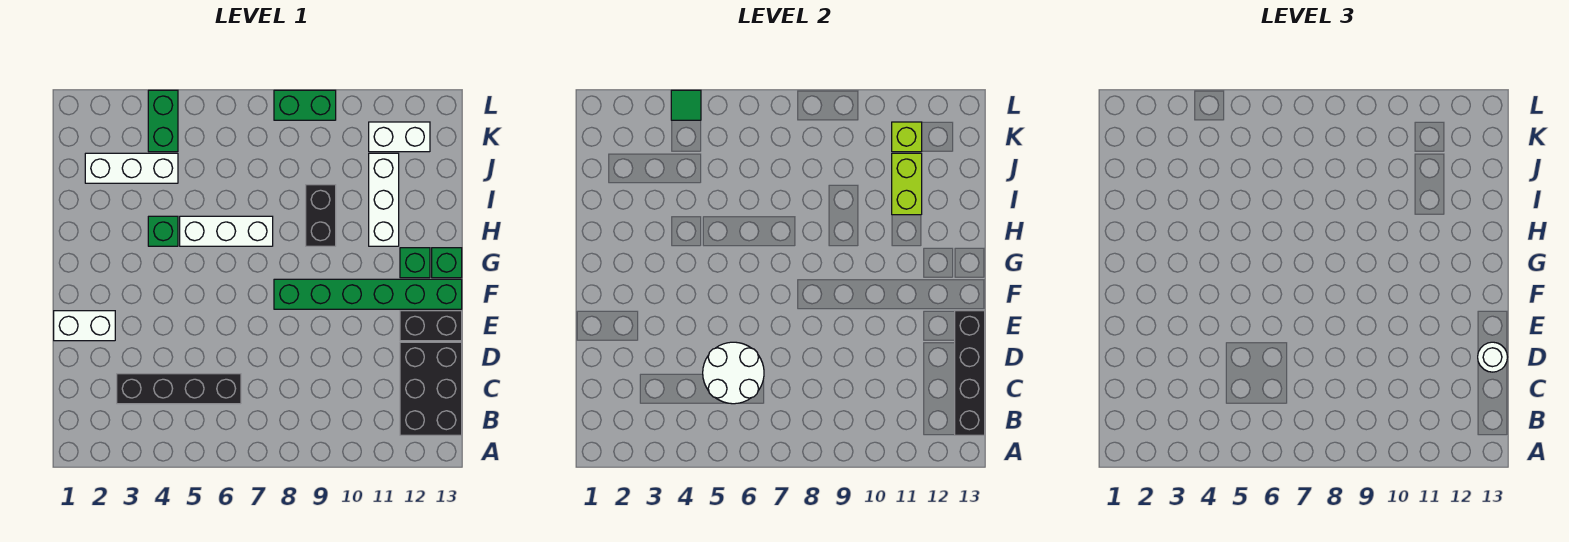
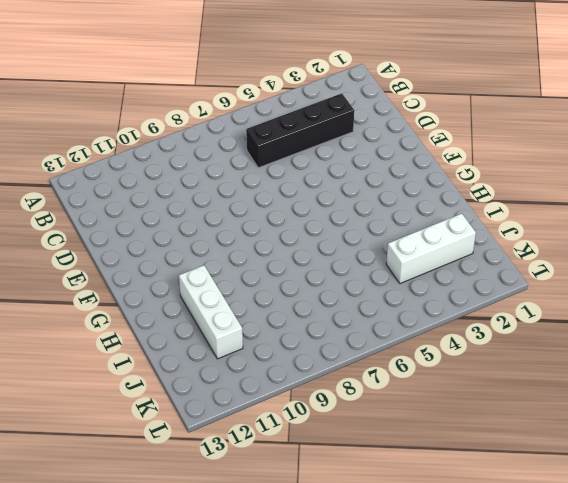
none -> black brick B12:D13 level 1
none -> white brick E1:E2 level 1
none -> black brick E12:E13 level 1

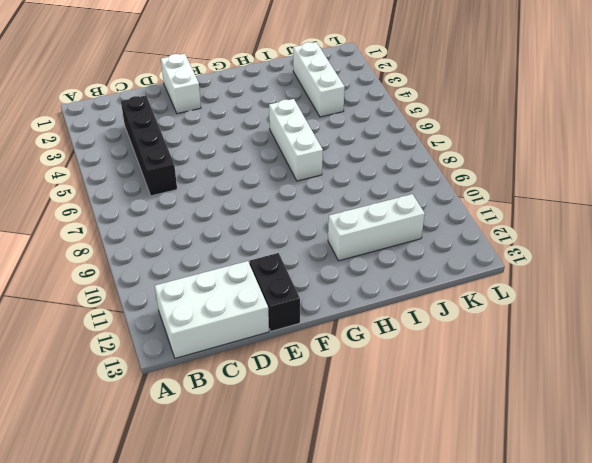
white brick B12:D13 level 1 -> black brick B12:D13 level 1
none -> green brick F8:F13 level 1
none -> green brick G12 level 1
none -> green brick G13 level 1

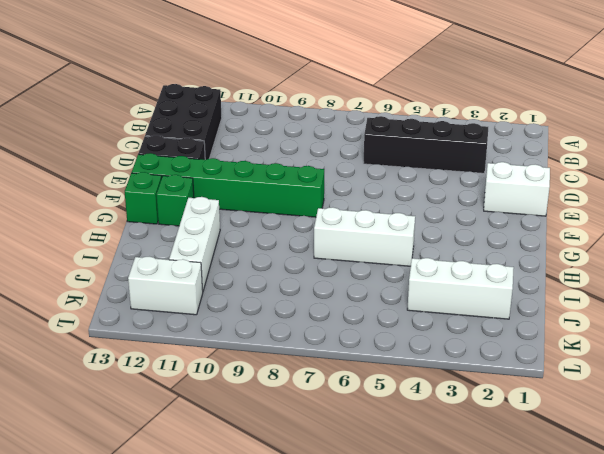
none -> green brick H4 level 1
none -> black brick H9:I9 level 1
none -> green brick K4:L4 level 1

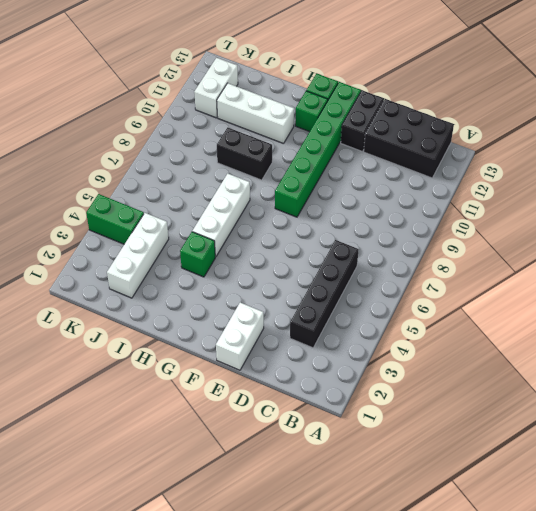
none -> green brick L8:L9 level 1
none -> black brick B13:E13 level 2
none -> white round brick C5:D6 level 2

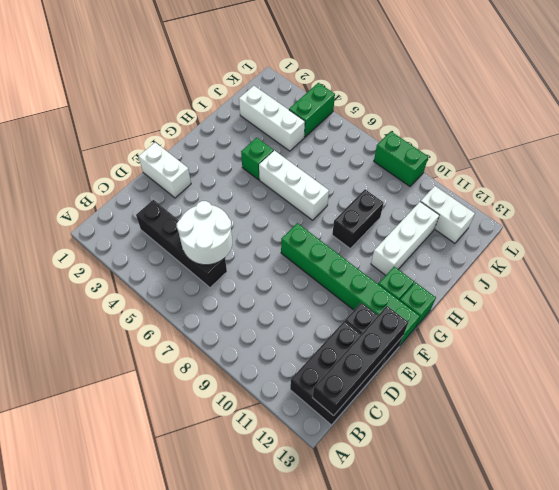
none -> lime brick I11:J11 level 2
none -> lime brick K11 level 2
none -> green tile L4 level 2

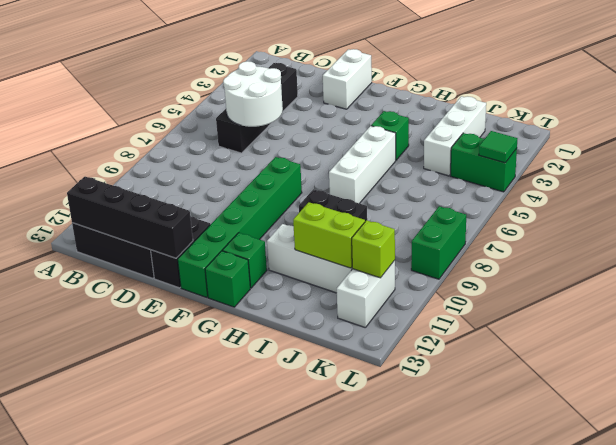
none -> white round brick D13 level 3

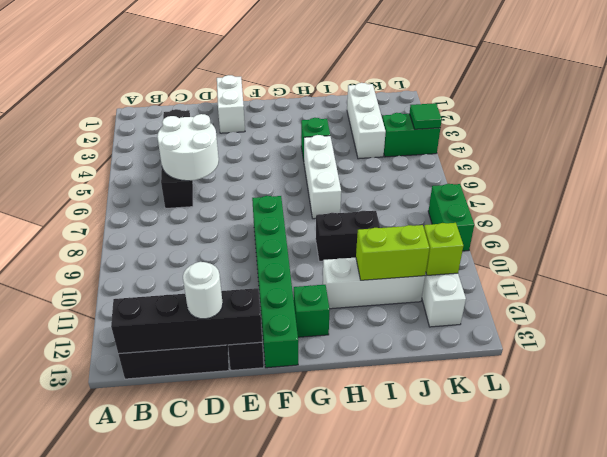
none -> green brick G13 level 1

